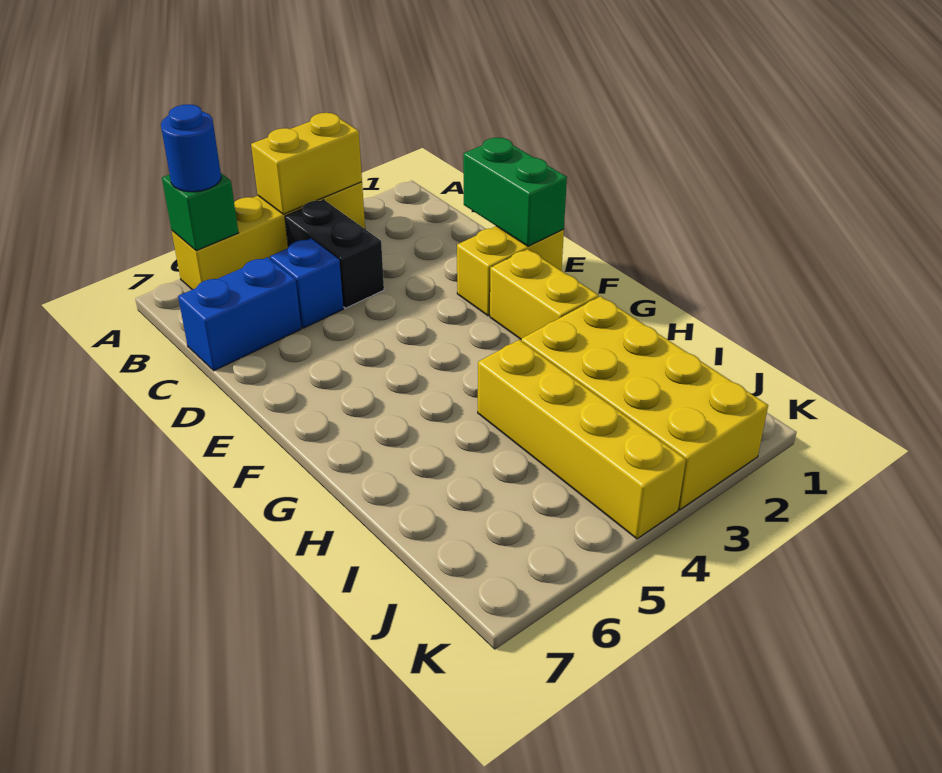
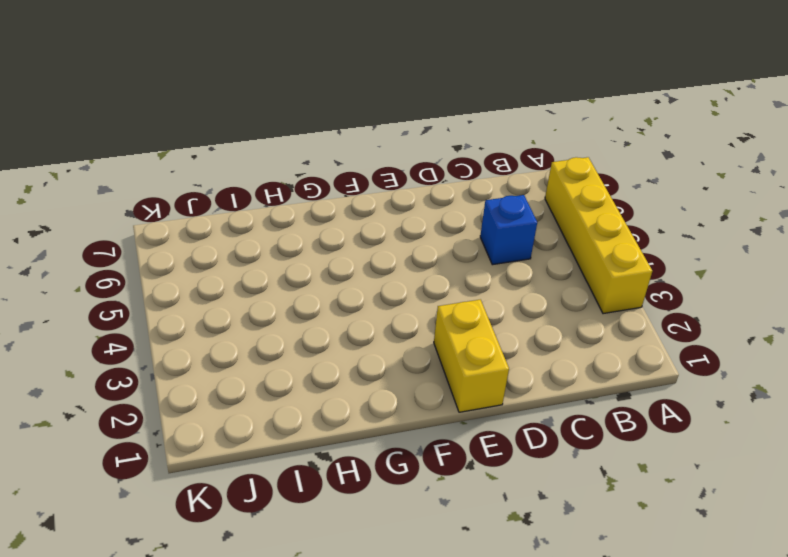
none -> black brick B4:C4 level 1
none -> blue brick C6:C7 level 1
none -> yellow brick F2:G2 level 1

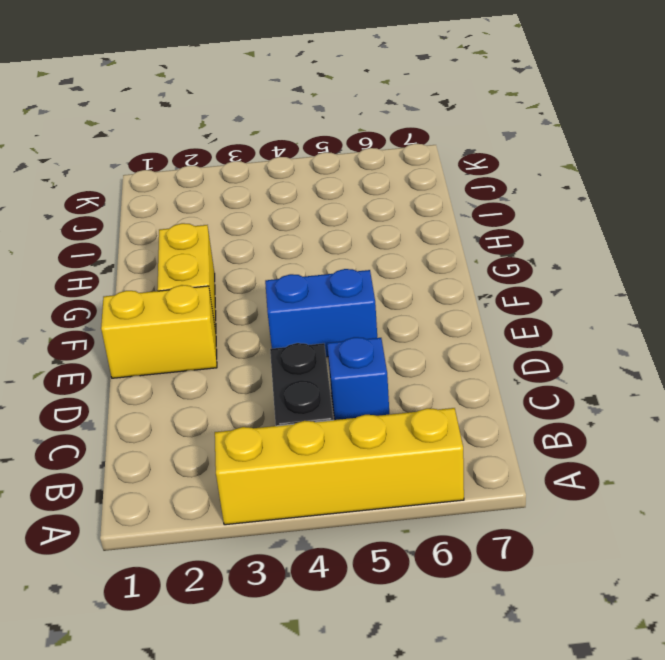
blue brick E4:E5 level 1 -> blue brick C6:C7 level 1
none -> yellow brick H2:K3 level 1
none -> yellow brick H4:K4 level 1
none -> yellow brick A3:A4 level 2

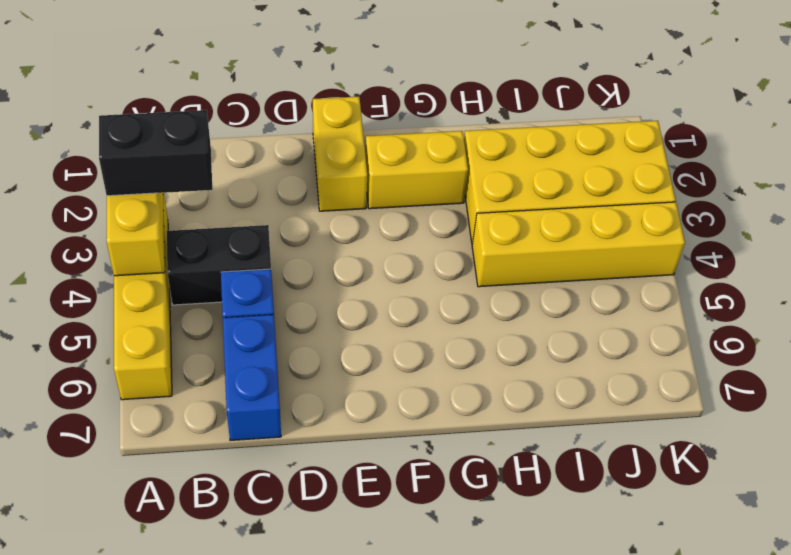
black brick A3:B3 level 3 -> none
none -> green brick A6 level 2
none -> green brick D1:E1 level 2
none -> blue round brick A6 level 3

